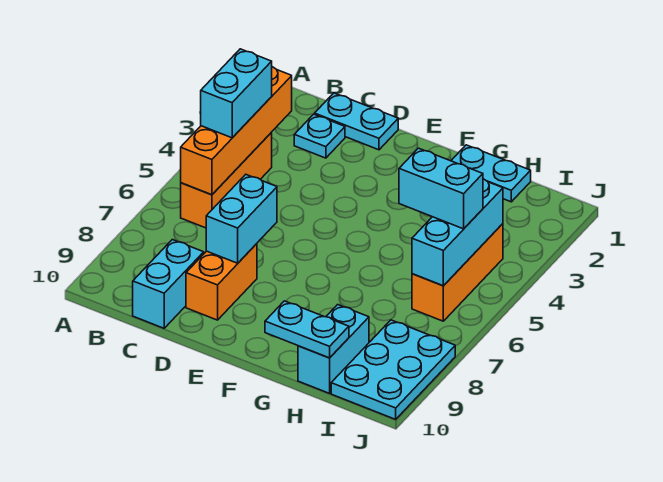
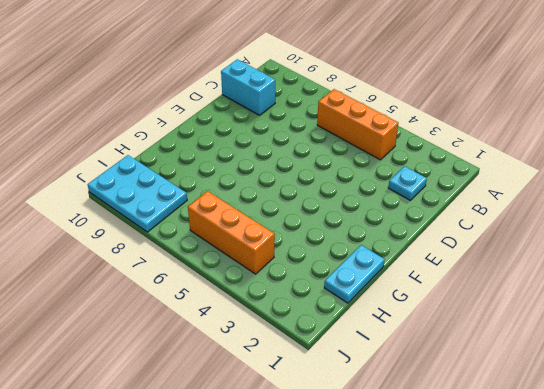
none -> cyan plate C1:D1 level 1
none -> orange brick D8:D9 level 1
none -> cyan brick H9:H10 level 1

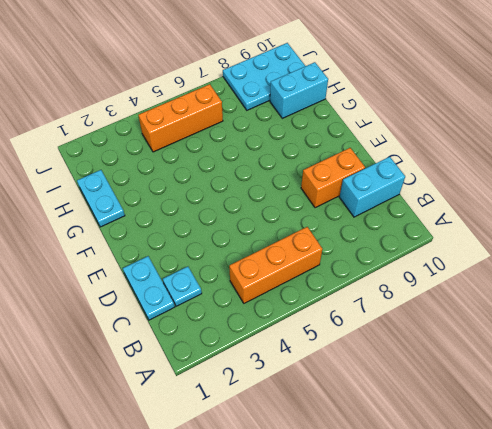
none -> orange brick B3:B6 level 2
none -> cyan brick D7:D8 level 2
none -> cyan plate G10:H10 level 2

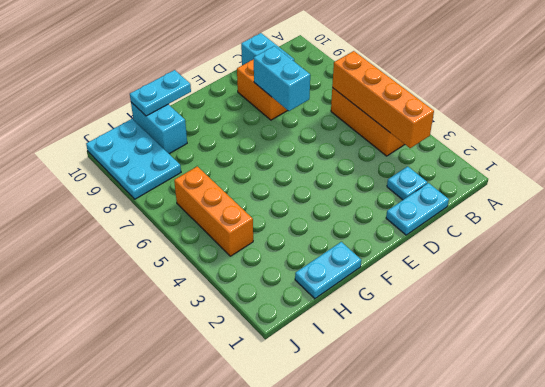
none -> cyan brick I4:I6 level 2
none -> cyan brick B4:B5 level 3
none -> cyan brick H5:I5 level 3

